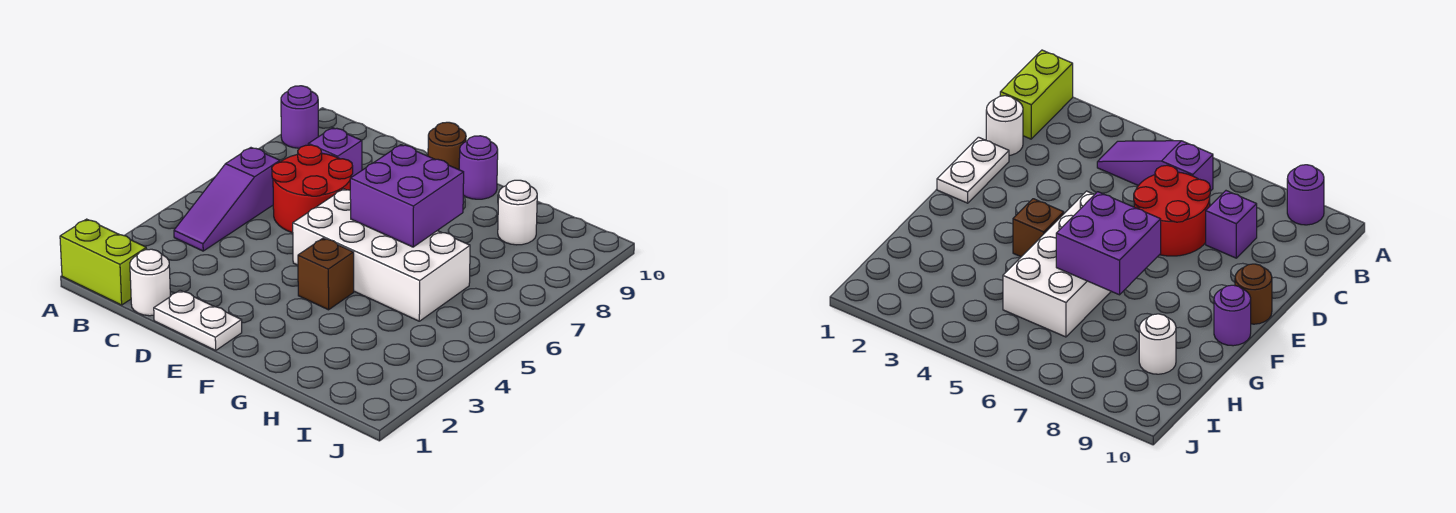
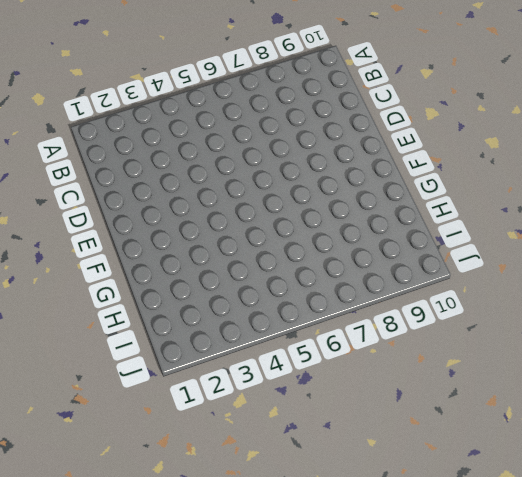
none -> lime brick A1:B1 level 1
none -> purple round brick A9 level 1
none -> purple slope B4:B6 level 1 top 6

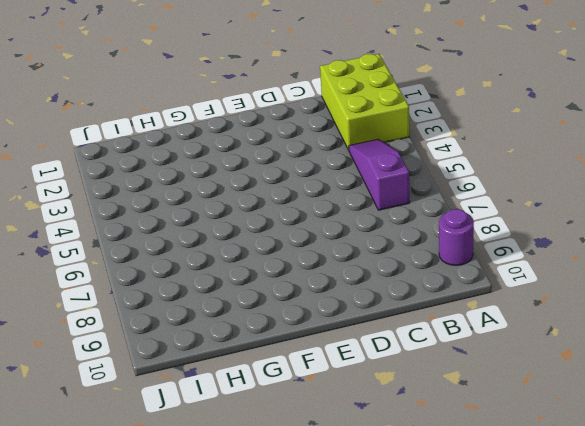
lime brick A1:B3 level 1 -> lime brick A1:B1 level 1
none -> white round brick C1 level 1
none -> red round brick C6:D7 level 1
none -> purple brick C8 level 1

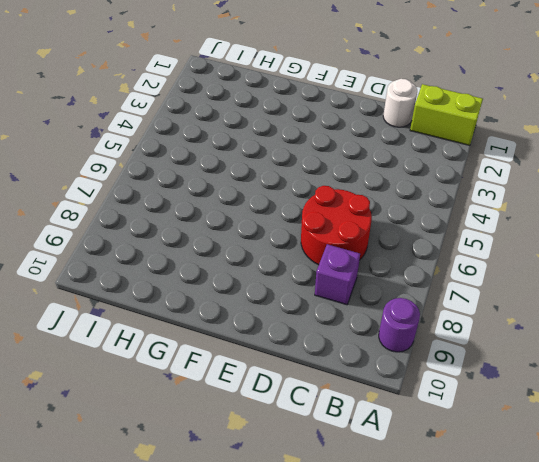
none -> purple slope B4:B6 level 1 top 6
none -> white plate D1:E1 level 1
none -> white brick E5:H6 level 1

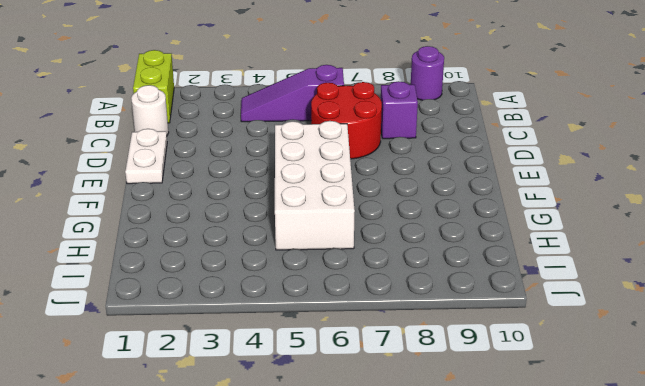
none -> brown round brick E10 level 1
none -> brown brick F4 level 1
none -> purple round brick F10 level 1

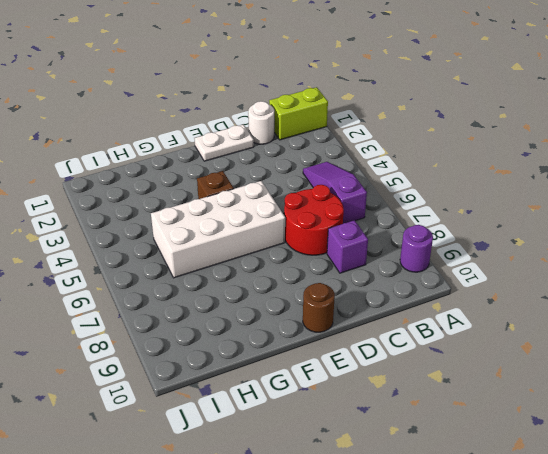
none -> purple round brick F10 level 1
none -> white round brick H9 level 1
none -> purple brick F6:G7 level 2

